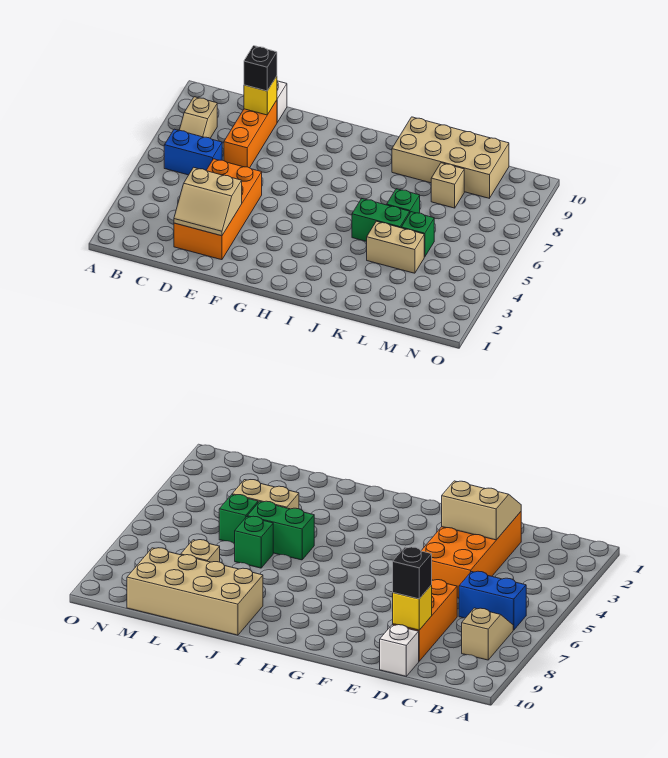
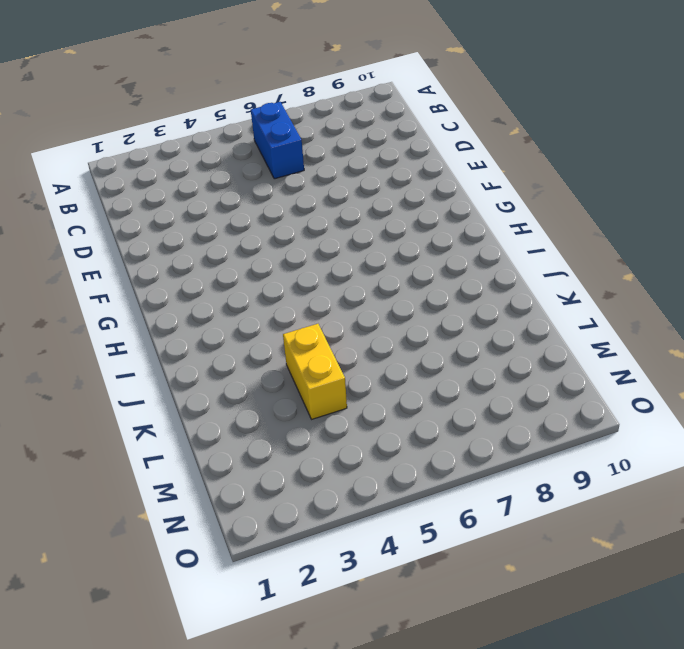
yellow brick K4:L4 level 1 -> tan brick K4:L4 level 1
none -> tan slope B7:B8 level 1 top 8
none -> orange brick D2:E5 level 1
none -> orange brick D7:D9 level 1

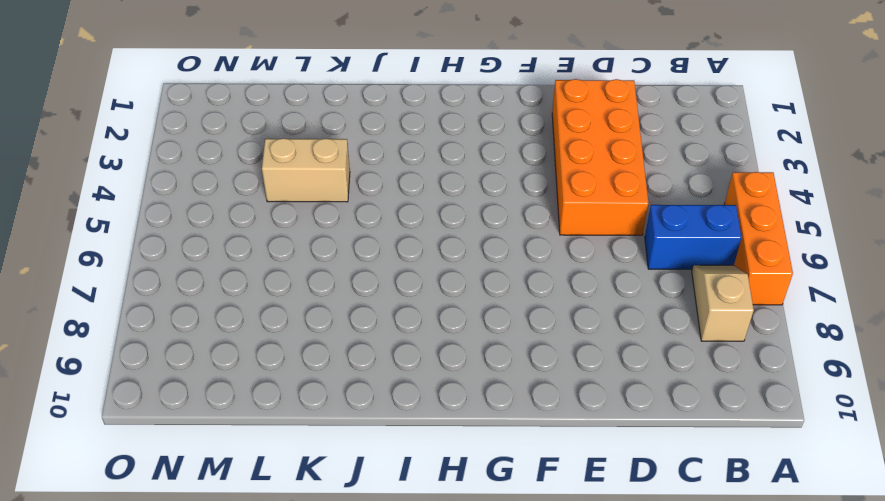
orange brick A5:A7 level 1 -> orange brick D7:D9 level 1
none -> white brick D10 level 1
none -> green brick J5:K5 level 1
none -> tan brick J9:M10 level 1

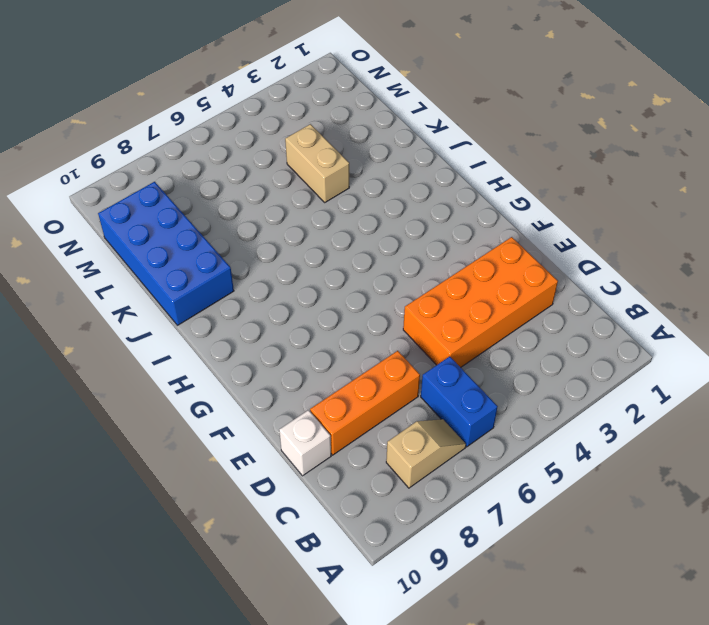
blue brick J9:M10 level 1 -> tan brick J9:M10 level 1
none -> green brick J5:K5 level 1
none -> green brick K6 level 1
none -> green brick L5 level 1

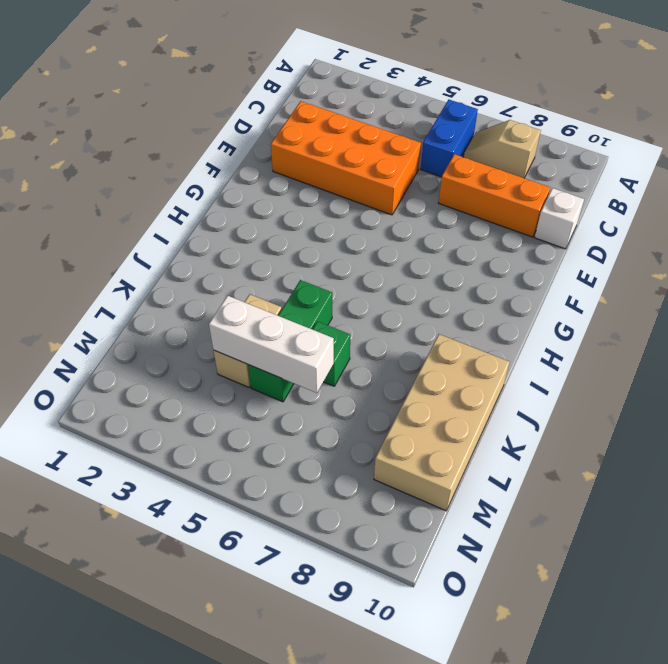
white brick L4:L6 level 2 -> none
none -> tan brick L8 level 1
none -> tan slope D2:E3 level 2 top 3
none -> yellow brick D9 level 2

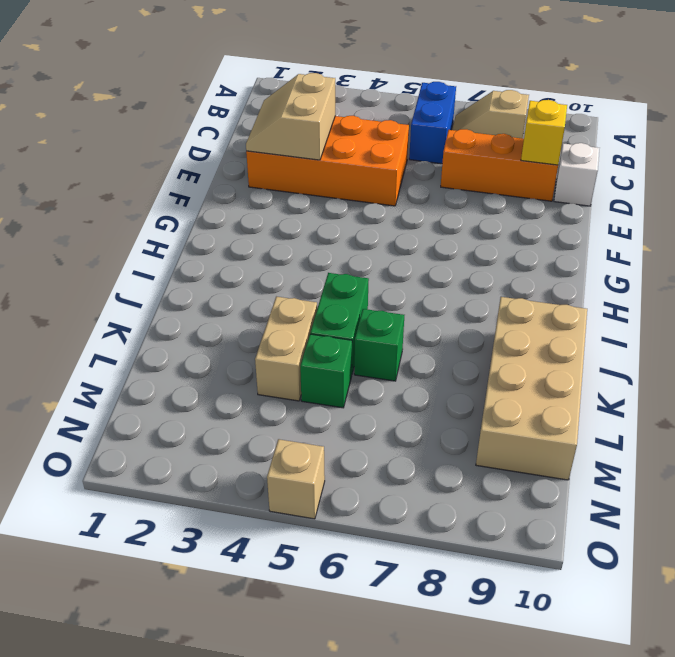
tan brick O5 level 1 -> tan brick L8 level 1
none -> black brick D9 level 3

